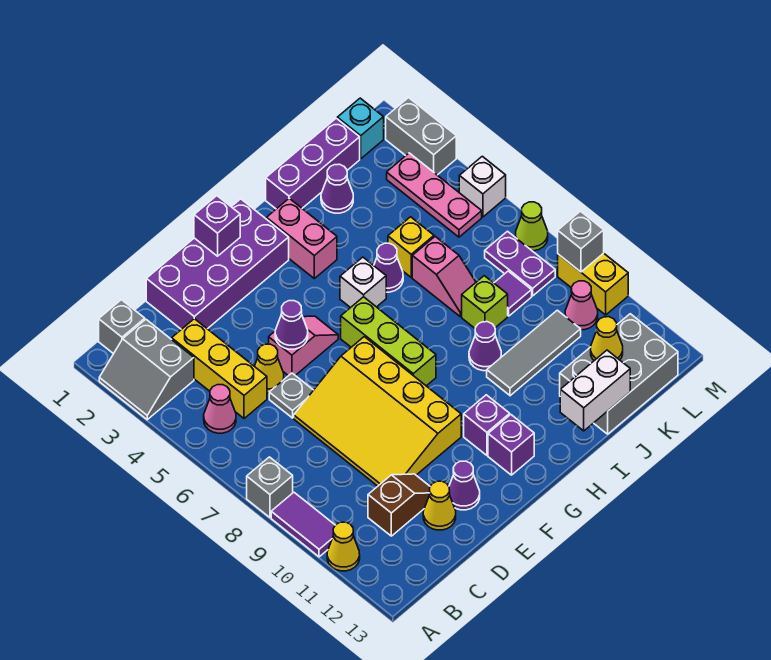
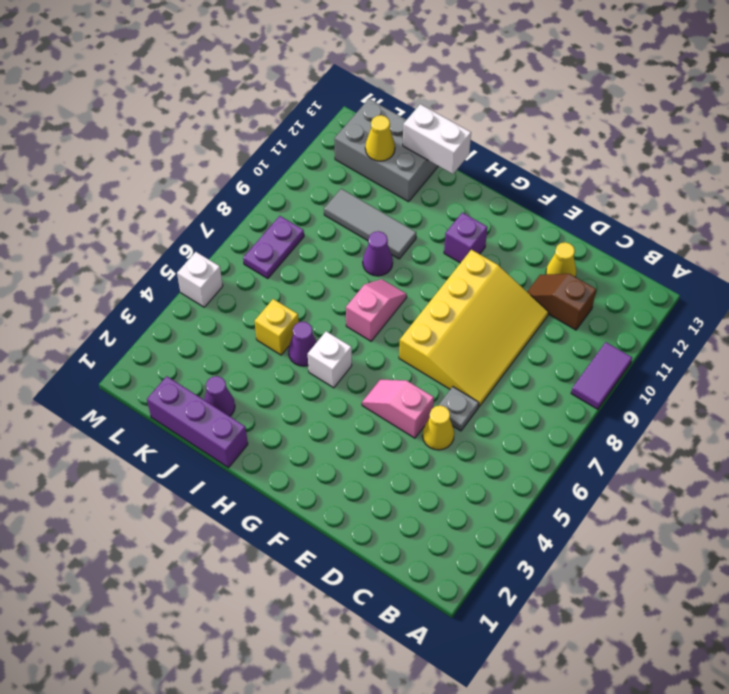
pink slope H7:H8 level 1 top 7 -> pink slope J6:J7 level 1 top 6
none -> grey slope A2:B3 level 1 top B
none -> grey brick A8 level 1
none -> yellow cone A11 level 1
none -> grey brick B1 level 1

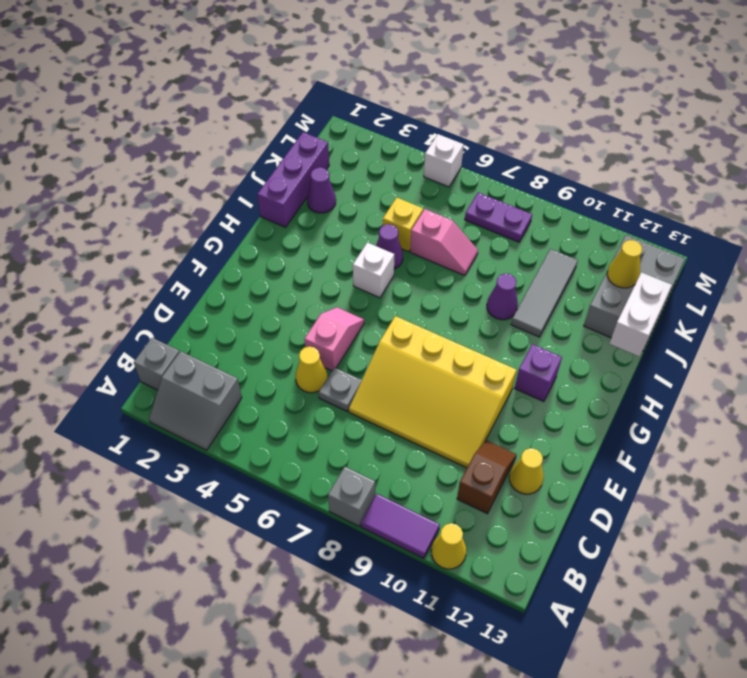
none -> pink cone B5 level 1
none -> yellow brick C3:C5 level 1
none -> purple brick D1:G2 level 1
none -> purple cone E12 level 1

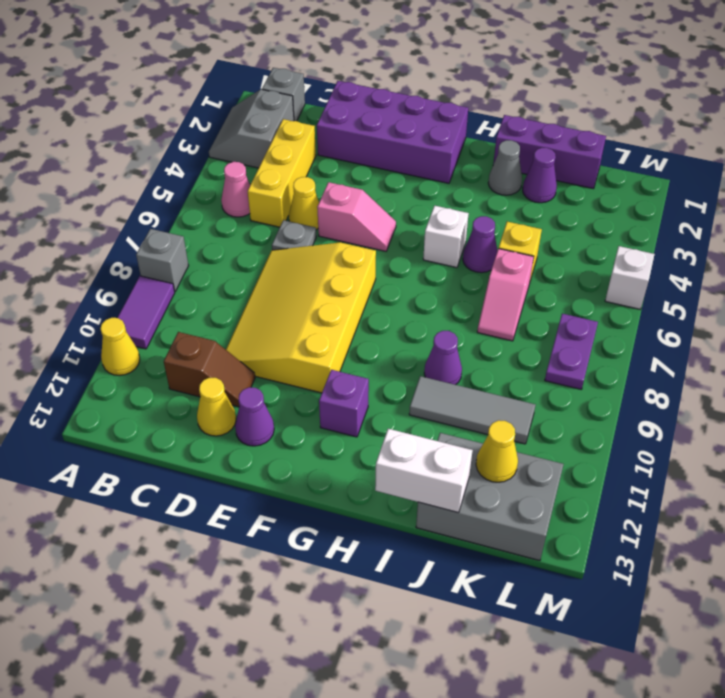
grey cone I2 level 1 -> none
none -> lime brick G6:G8 level 1
none -> purple brick G12 level 1
none -> pink brick H2:H3 level 1
none -> lime brick J8 level 1

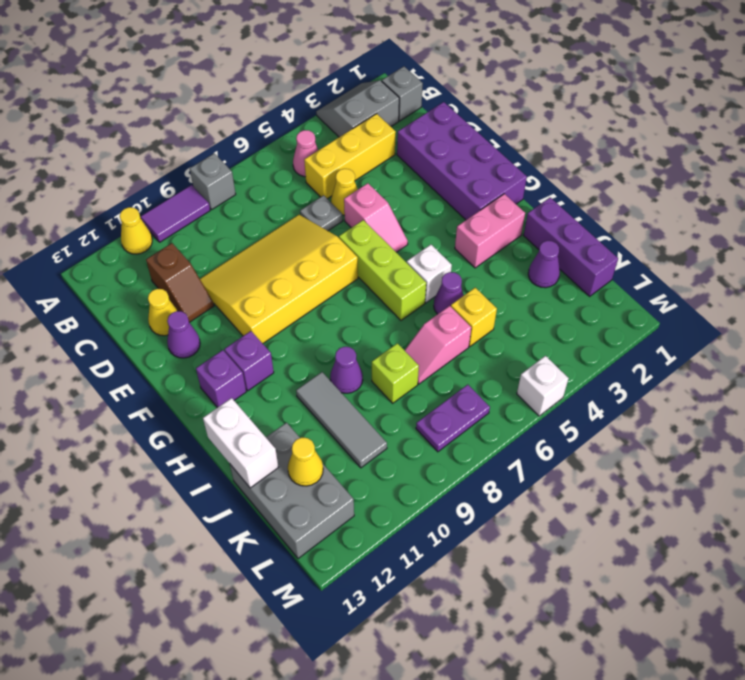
lime brick F6:H6 level 1 -> lime brick G6:G8 level 1
none -> purple tile K8 level 1
none -> cyan brick L1 level 1
none -> pink plate L3:L5 level 1
none -> pink cone L10 level 1

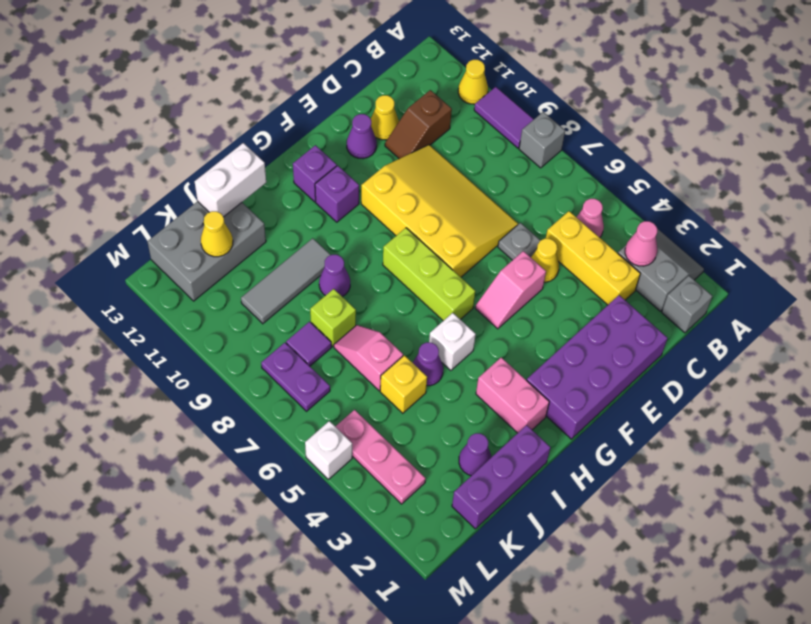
pink cone B3 level 2 -> pink cone L10 level 1
none -> cyan brick L1 level 1
none -> grey brick M2:M3 level 1
none -> lime cone M7 level 1
none -> yellow brick M9:M10 level 1

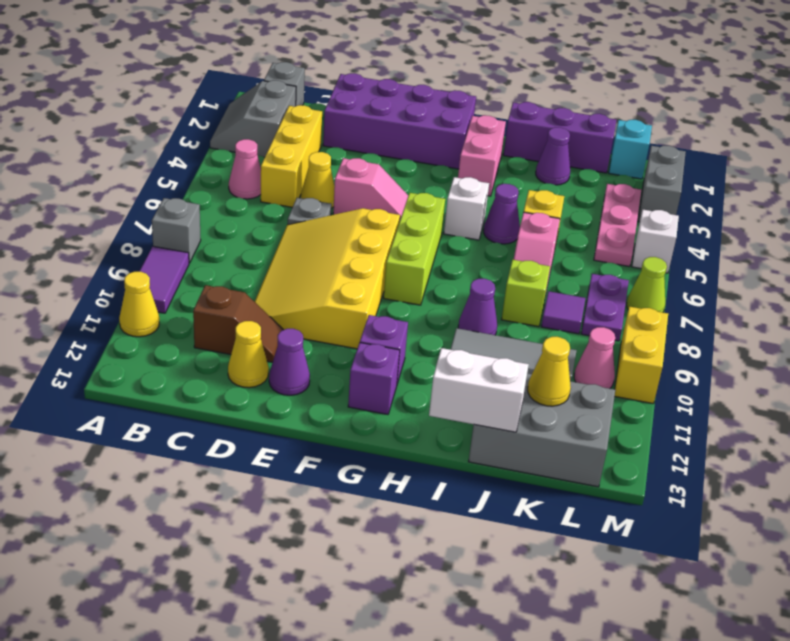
none -> purple cone E5 level 2
none -> purple brick F1 level 2
none -> grey brick M9 level 2

